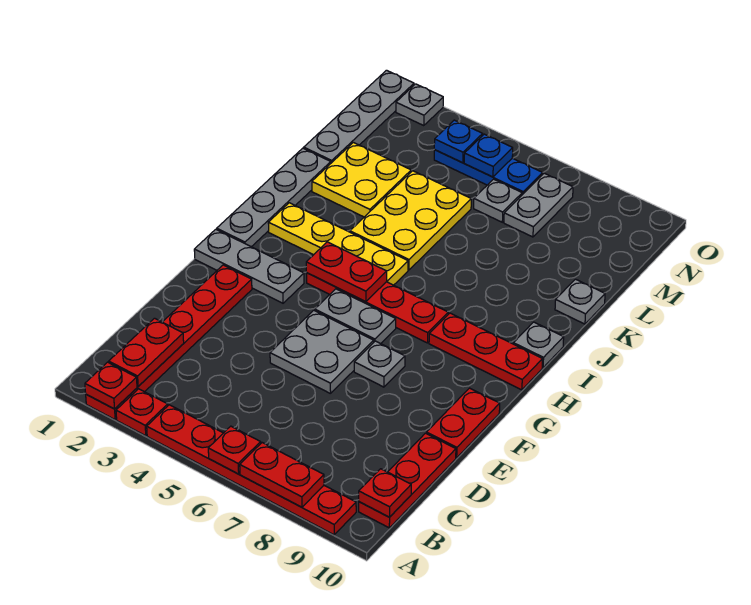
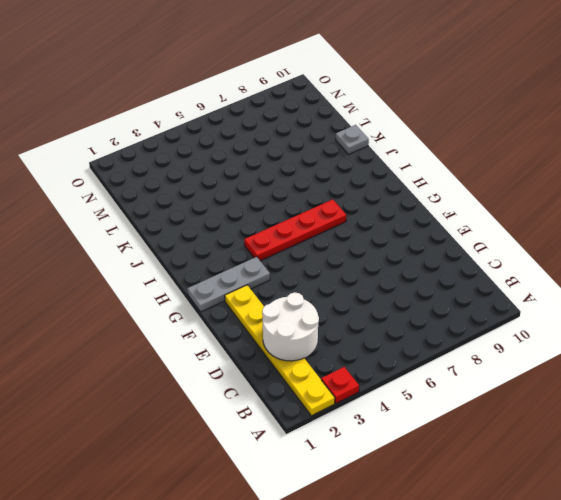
yellow plate A2:F2 level 1 -> red plate A2:F2 level 1
white round brick C2:D3 level 2 -> red plate B2:C2 level 2
none -> red plate A4:A9 level 1
none -> red plate B10:D10 level 1
none -> grey plate E5:F6 level 1
none -> red plate E10:F10 level 1

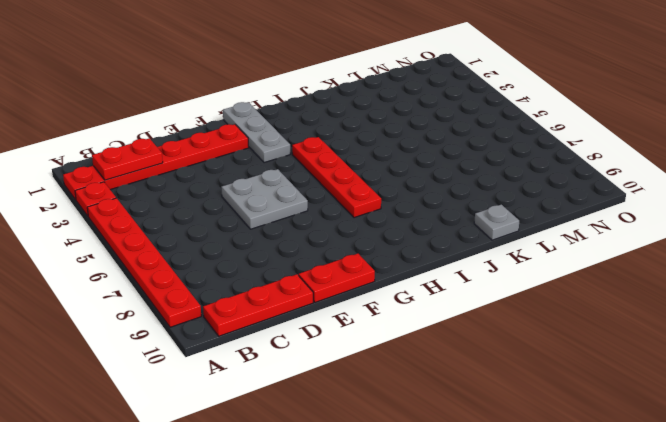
none -> grey plate F7 level 1
none -> grey plate G5:G6 level 1
none -> grey plate H1:K1 level 1
none -> red plate H8:H10 level 1

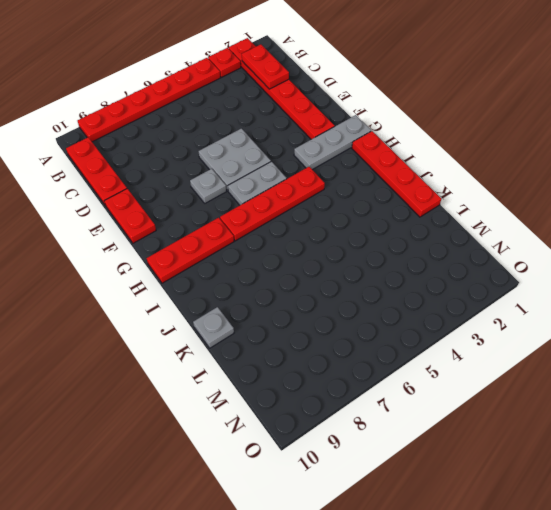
red plate H1:K1 level 1 -> grey plate H1:K1 level 1
none -> yellow plate I2:I5 level 1
none -> grey plate I10 level 1
none -> yellow plate J4:L5 level 1
none -> yellow plate K2:L3 level 1

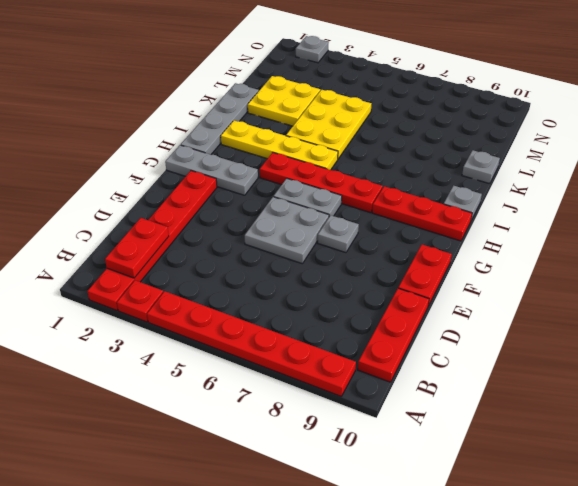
none -> grey plate L1:O1 level 1
none -> grey plate M6 level 1
none -> grey plate M7:N7 level 1
none -> blue plate N4:N6 level 1

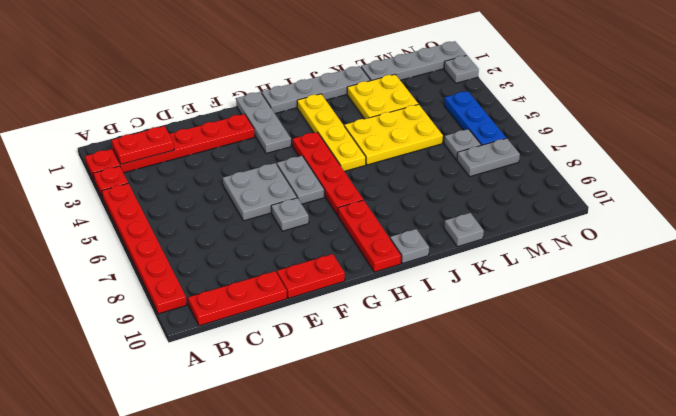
none -> red plate A2 level 2
none -> red plate A6 level 2
none -> red plate A7:A8 level 2
none -> red plate B10 level 2

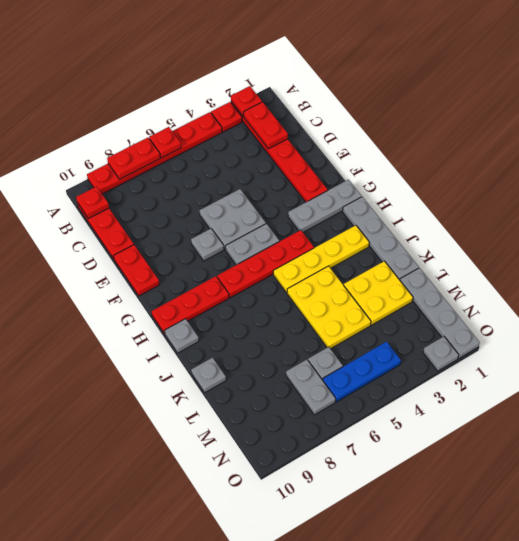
none -> red plate H4:H5 level 2
none -> blue plate N4 level 2
none -> blue plate N5 level 2

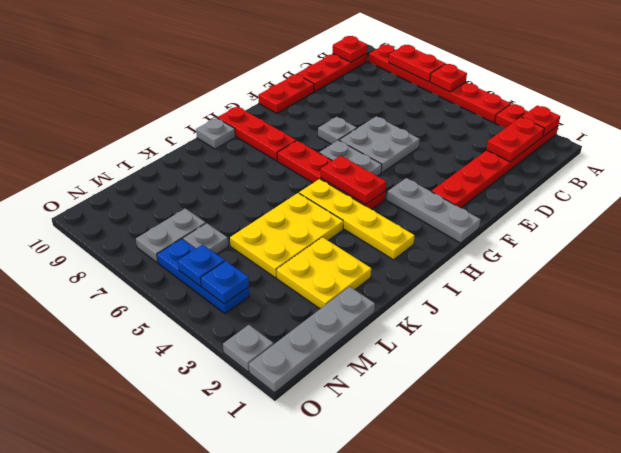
none -> grey plate H1:K1 level 1
none -> grey plate K10 level 1

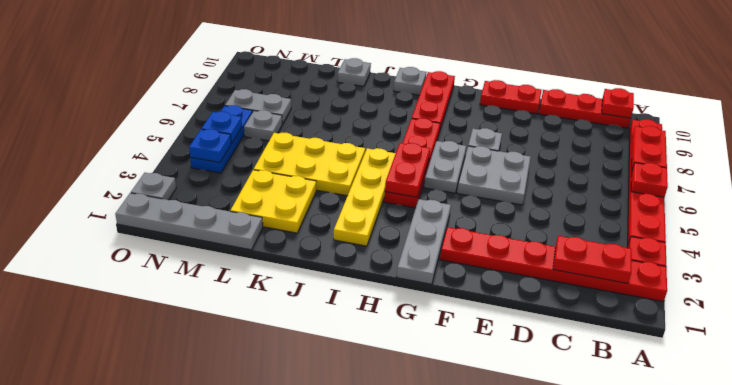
none -> grey plate H1:K1 level 1
none -> red plate A2 level 2

